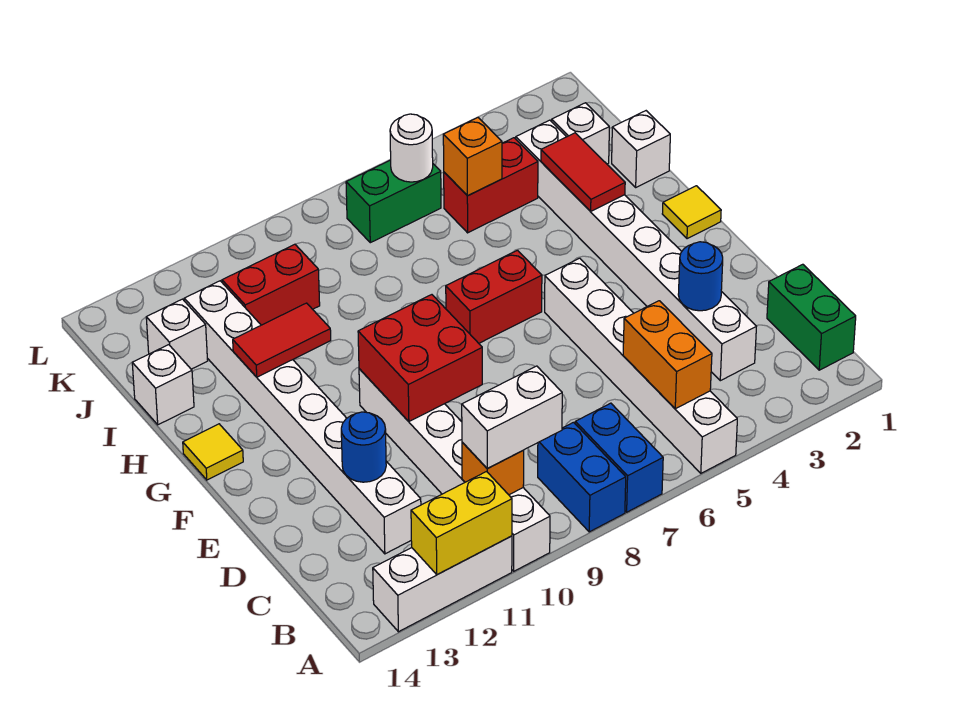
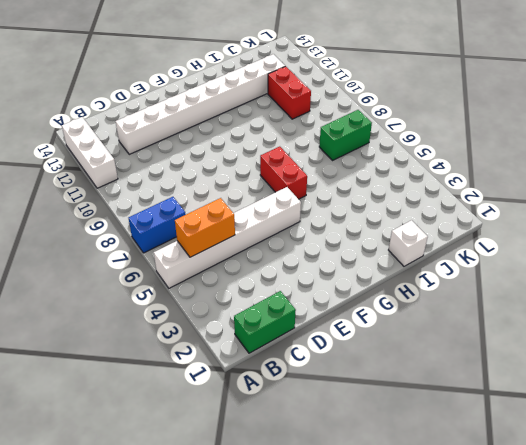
green brick J7:K7 level 1 -> green brick K6:K7 level 1
none -> blue brick A8:B8 level 1
none -> white brick A10:F10 level 1
none -> white brick C3:J3 level 1

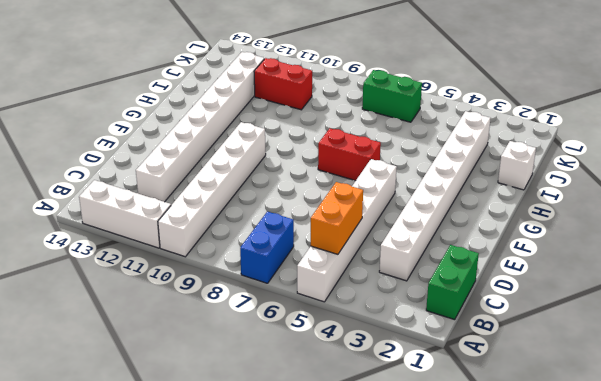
none -> blue brick A8:B8 level 1
none -> yellow tile G1 level 1
none -> yellow tile G14 level 1

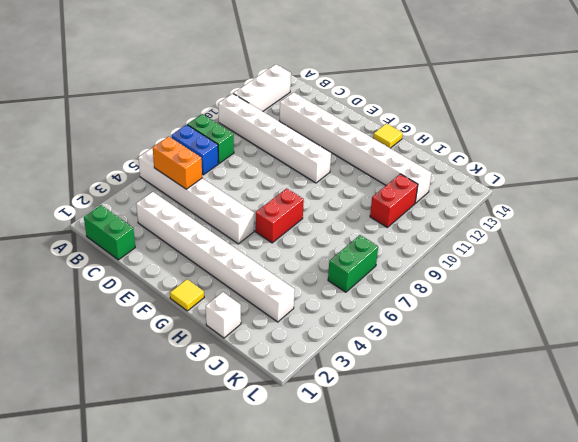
green brick A8:B8 level 1 -> blue brick A8:B8 level 1
none -> white brick I14 level 1
none -> white brick J2 level 1
none -> red brick J4:J5 level 1

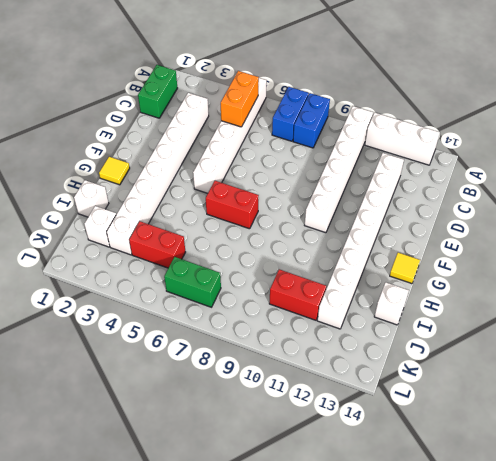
none -> white brick J13 level 1
none -> yellow brick A11:A12 level 2
none -> orange brick B10 level 2

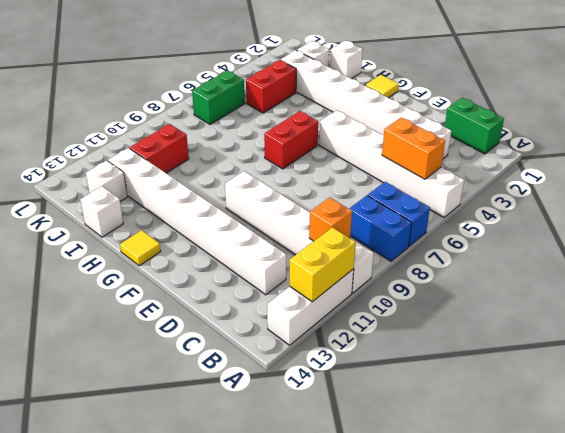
none -> blue round brick D3 level 2
none -> blue round brick D12 level 2
none -> red brick E9:F10 level 2

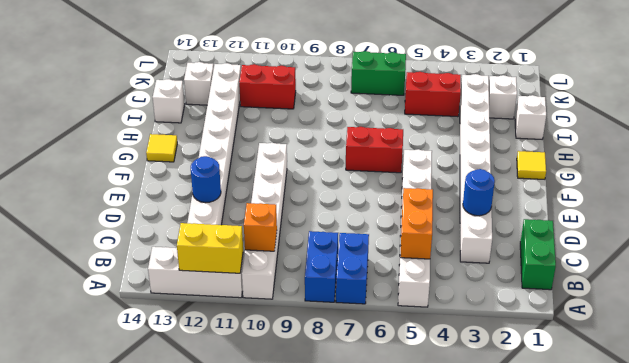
none -> red brick E9:F10 level 2
none -> red tile H3:I3 level 2
none -> red tile H11:H12 level 2

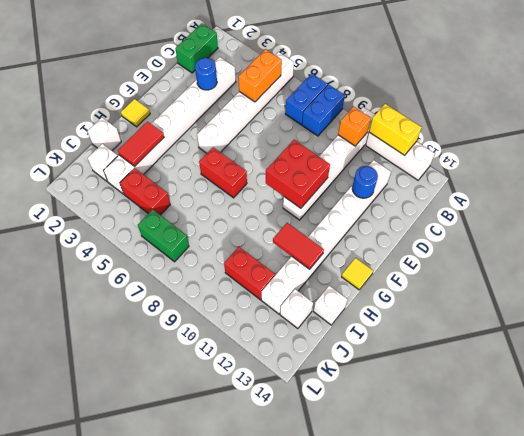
none -> orange brick J5 level 2
none -> white round brick K6 level 2
none -> white brick B9:B10 level 3

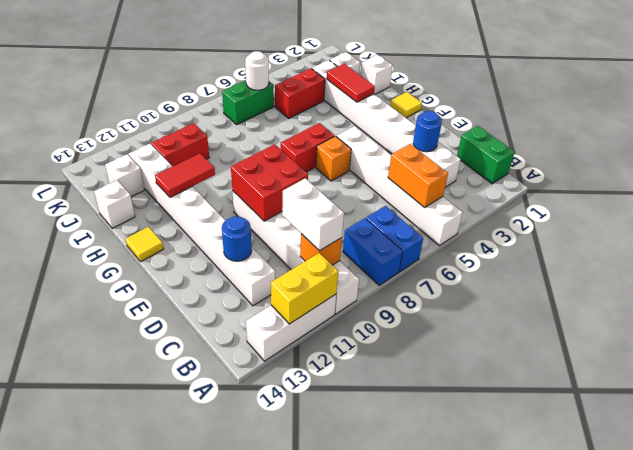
white brick B10:C10 level 3 -> white brick B9:B10 level 3
orange brick F6 level 1 -> orange brick J5 level 2

